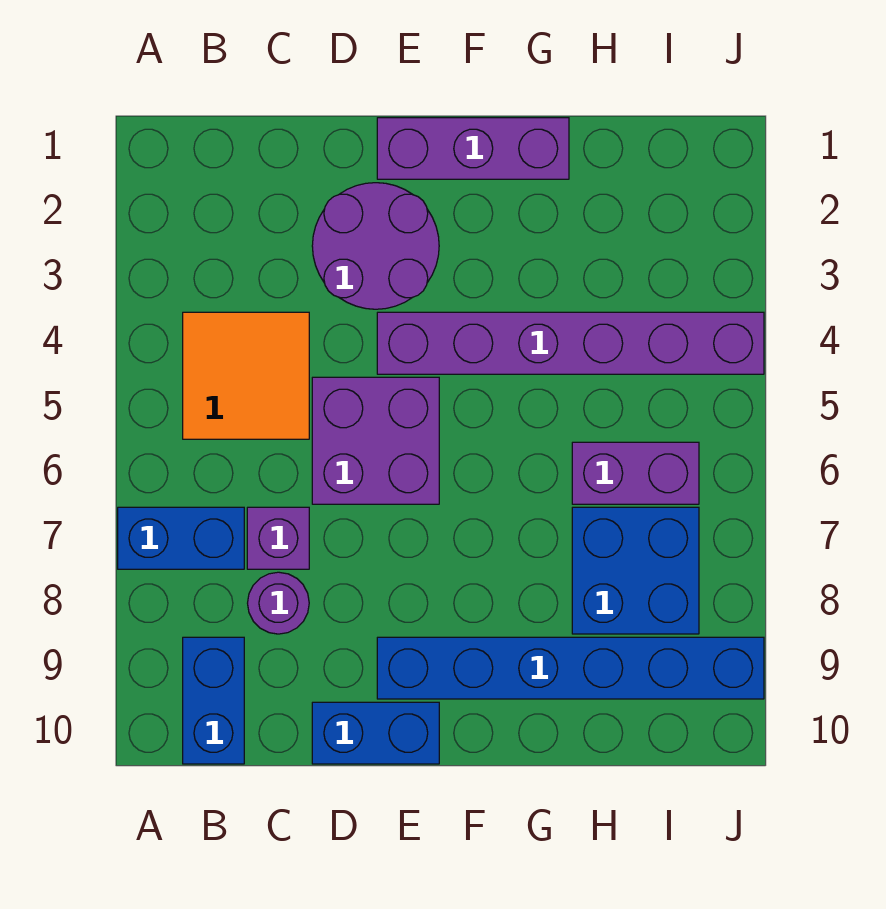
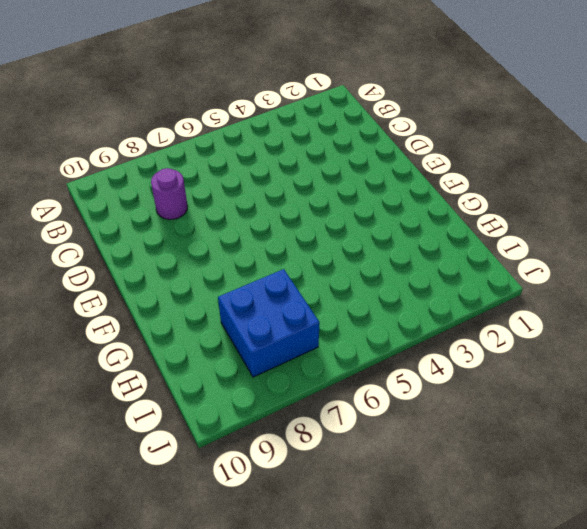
none -> blue brick A7:B7 level 1
none -> orange tile B4:C5 level 1
none -> blue brick B9:B10 level 1

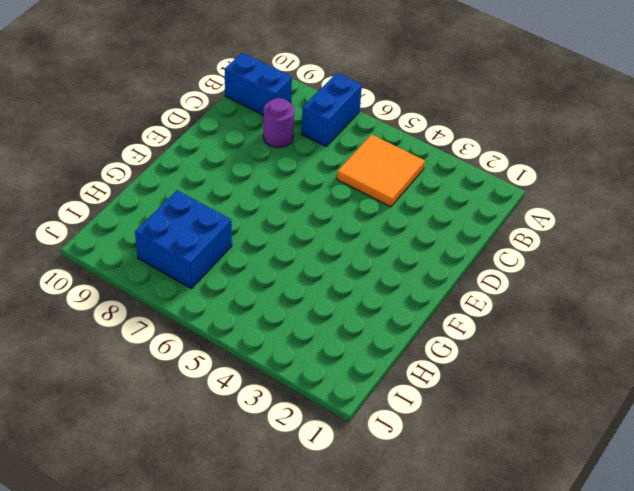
none -> purple brick C7 level 1
none -> purple round brick D2:E3 level 1
none -> purple brick D5:E6 level 1

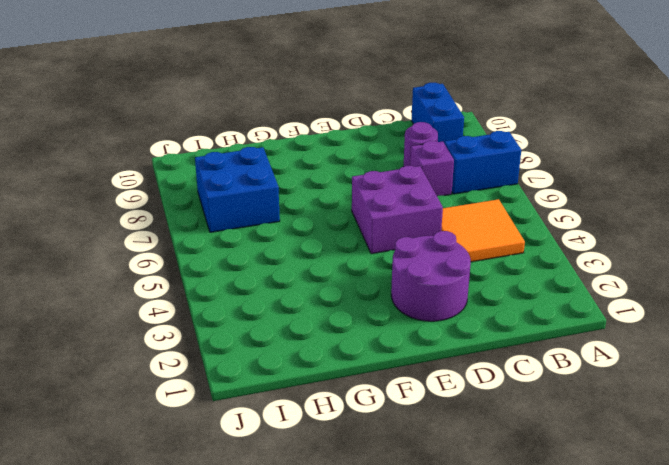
none -> blue brick D10:E10 level 1
none -> purple brick E1:G1 level 1
none -> purple brick E4:J4 level 1

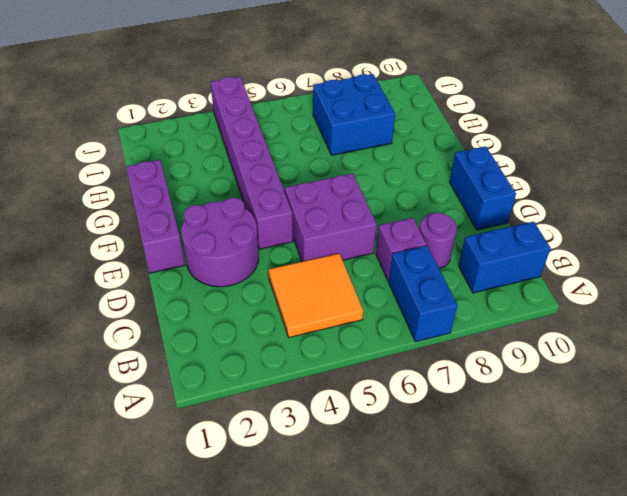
none -> blue brick E9:J9 level 1
none -> purple brick H6:I6 level 1

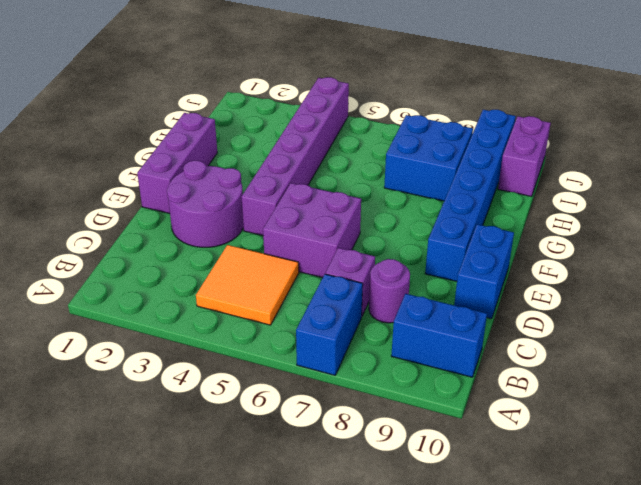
purple brick I10:J10 level 1 -> purple brick H6:I6 level 1

